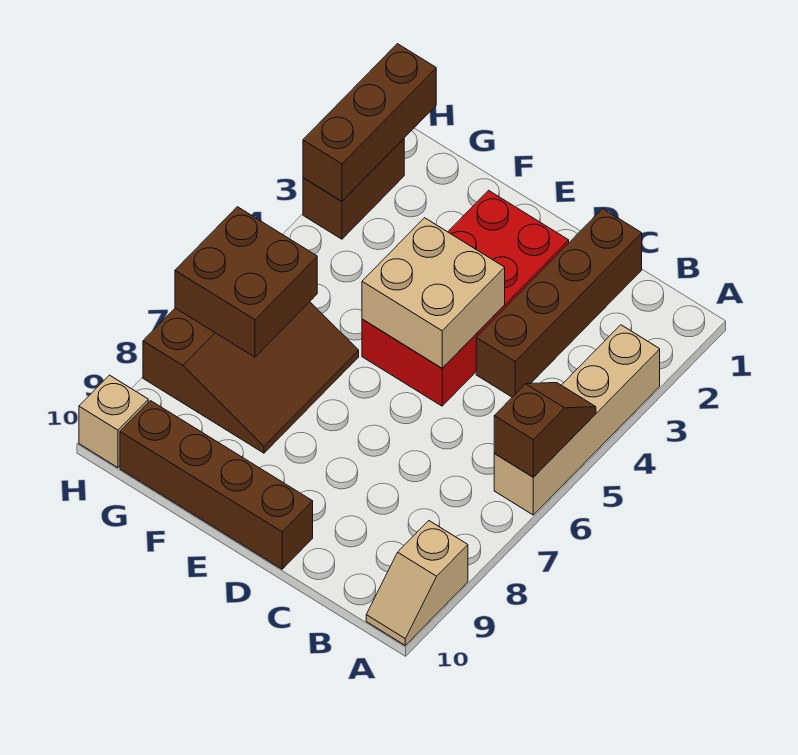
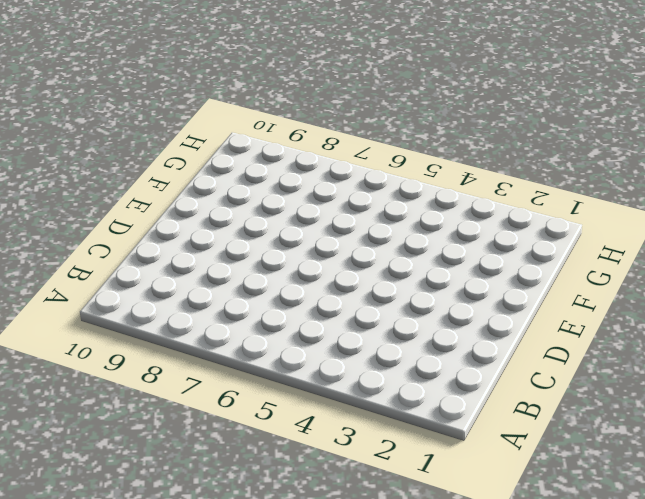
none -> tan brick A3:A6 level 1
none -> tan slope A9:A10 level 1 top 9
none -> brown brick C1:C4 level 1

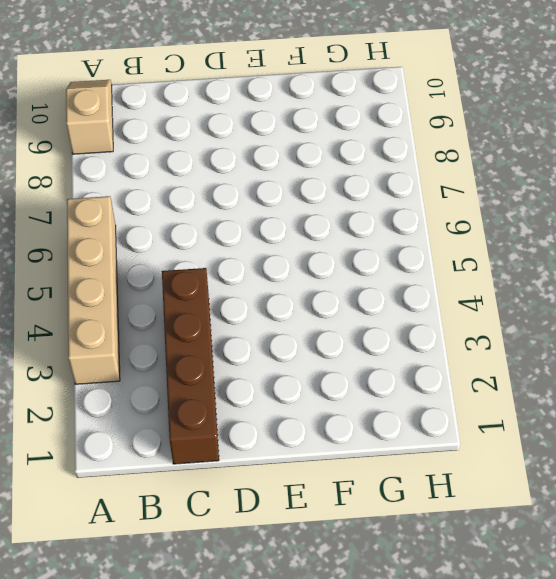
none -> red brick D2:E5 level 1
none -> brown brick D10:G10 level 1
none -> brown slope F6:H8 level 1 top H

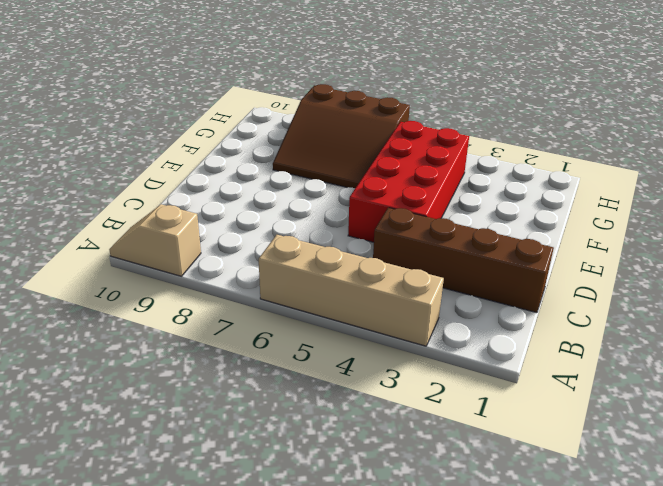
red brick D4:G5 level 1 -> red brick D2:E5 level 1
none -> brown brick D10:G10 level 1
none -> brown brick H2:H3 level 1
none -> tan brick H10 level 1

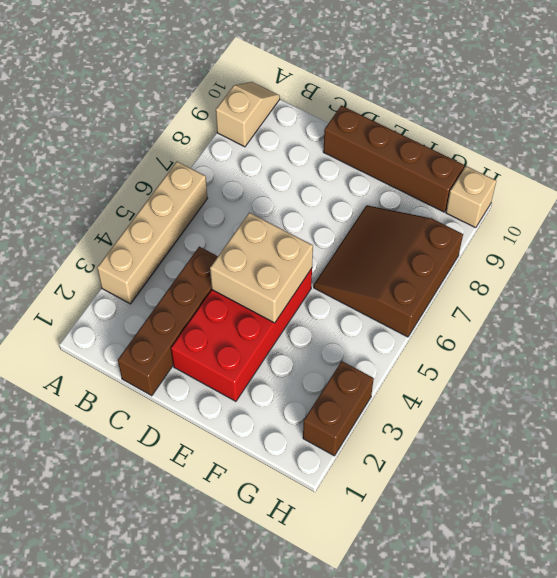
none -> brown slope A5:A6 level 2 top 6
none -> brown brick G6:H7 level 2
none -> brown brick H1:H3 level 2

